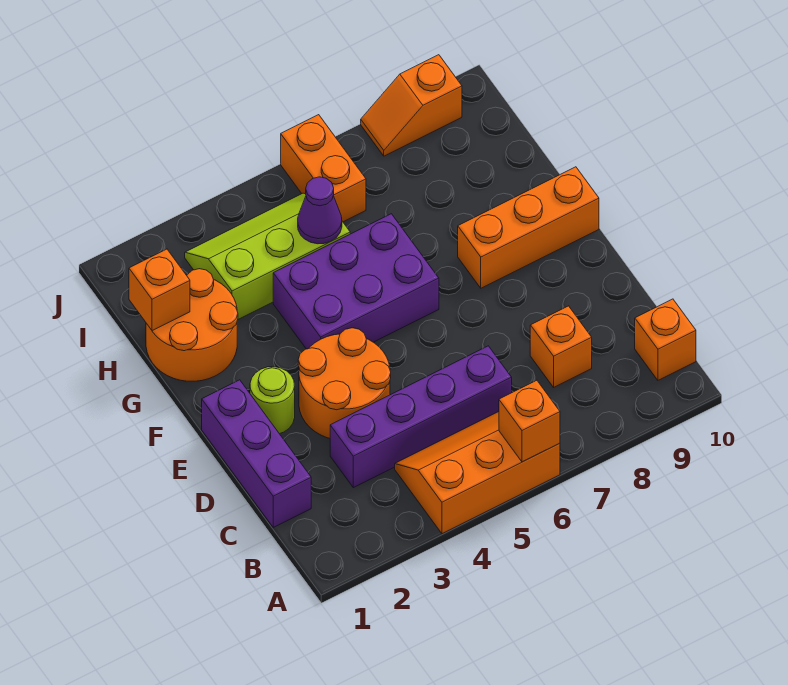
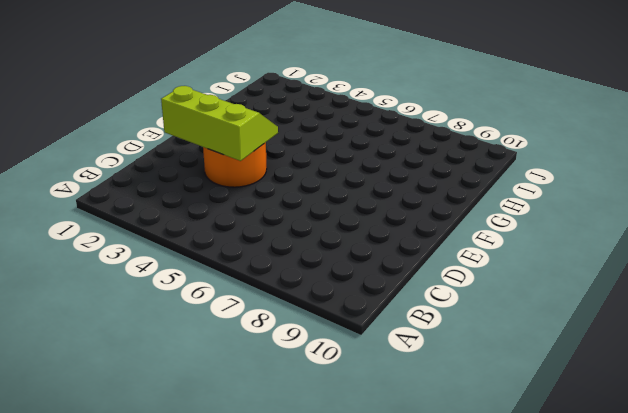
lime slope D2:E4 level 2 top D -> lime slope H3:I5 level 1 top H
none -> orange slope A4:B6 level 1 top A
none -> orange brick B10 level 1
none -> purple brick C1:E1 level 1

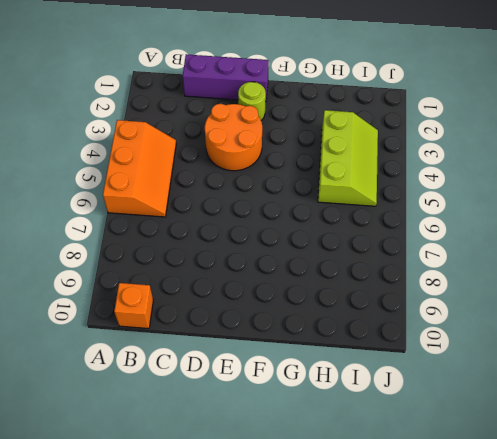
none -> purple brick C3:C6 level 1
none -> orange brick C8 level 1
none -> purple brick F4:G6 level 1

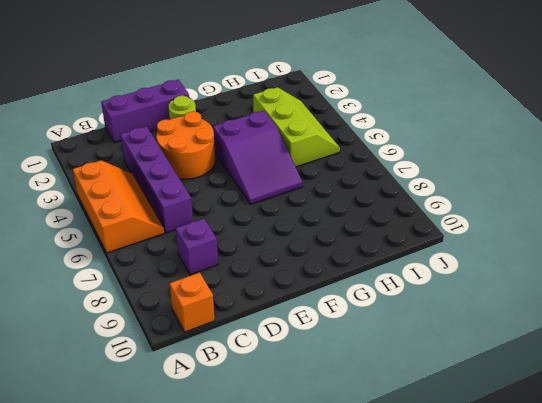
purple brick C8 level 1 -> orange brick C8 level 1
purple slope F4:G6 level 1 top 4 -> purple brick F4:G6 level 1
none -> orange brick F8:F10 level 1
none -> orange round brick G1:H2 level 1
none -> orange brick I6:J6 level 1

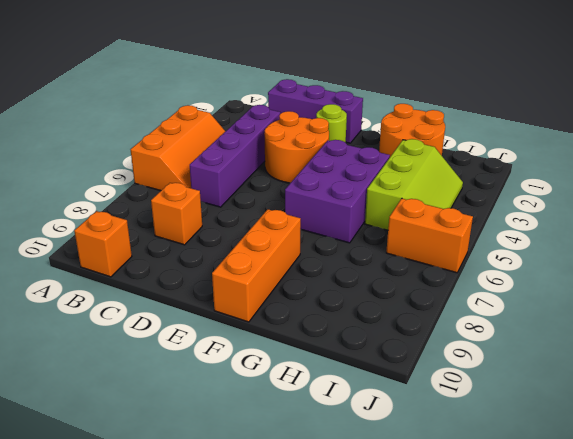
none -> orange slope J8:J9 level 1 top 9
none -> orange brick A6 level 2
none -> orange brick H1 level 2

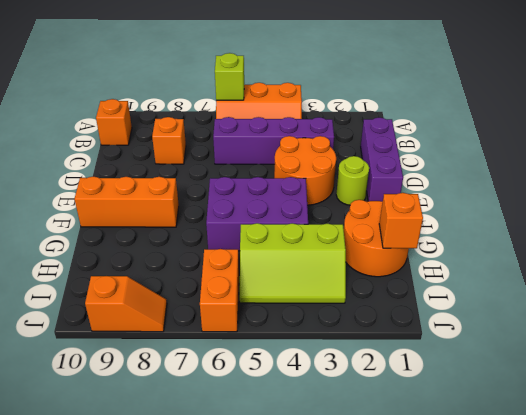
lime brick A6 level 2 -> orange brick A6 level 2
none -> purple cone H5 level 2

